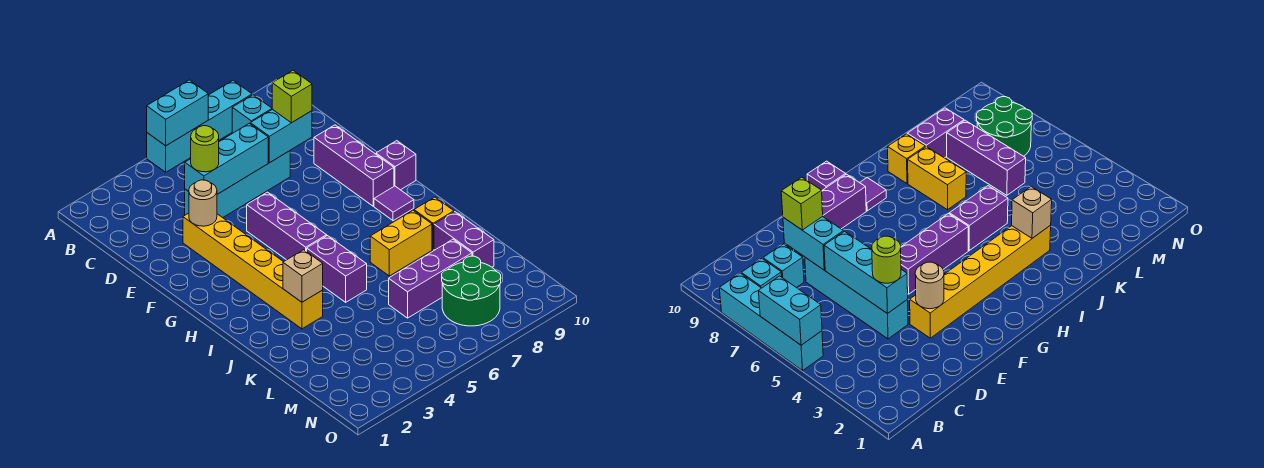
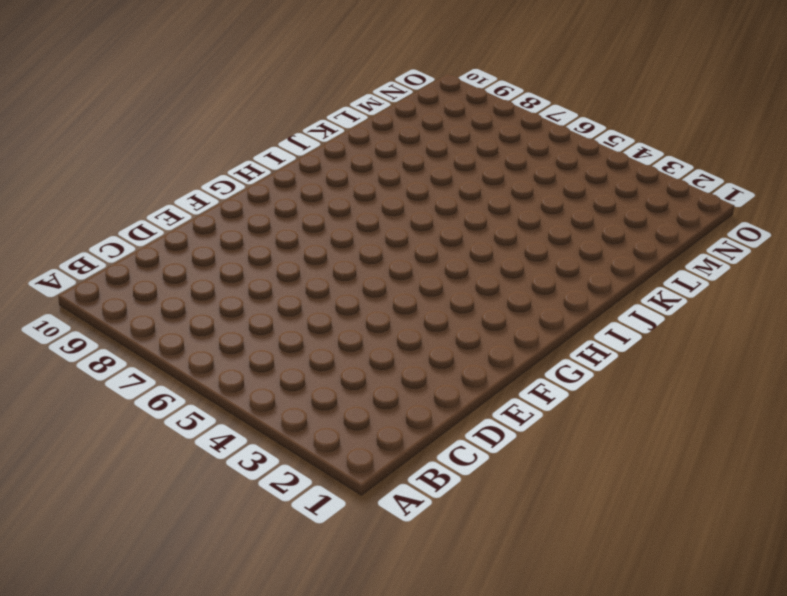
none -> cyan brick A5:A8 level 1
none -> cyan brick B8 level 1
none -> cyan brick C8 level 1

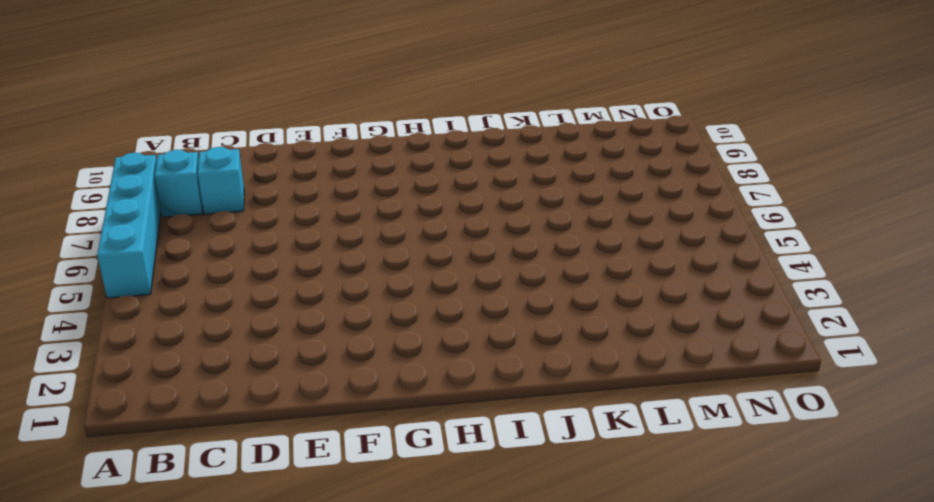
none -> cyan brick D4:D7 level 1
none -> yellow brick E3:J3 level 1
none -> purple brick E9:G9 level 1

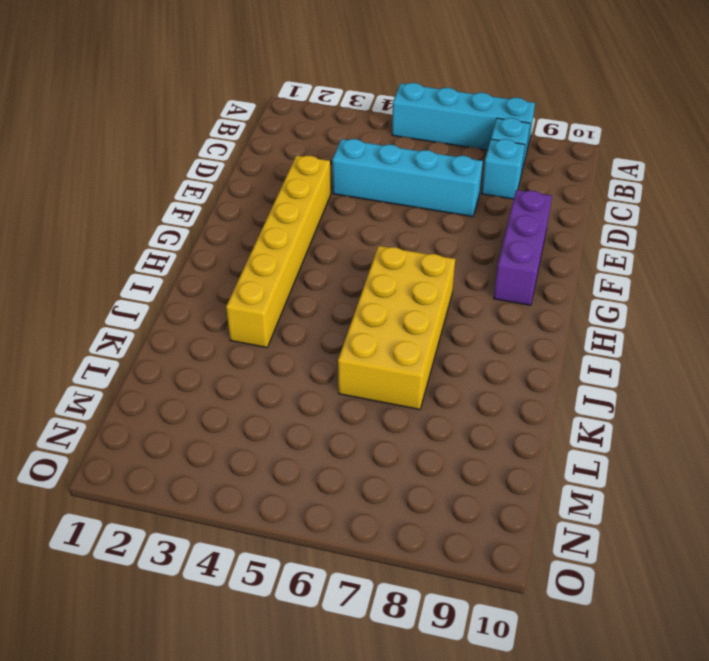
yellow brick H6:K7 level 1 -> yellow brick J7:J8 level 1
none -> purple brick F5:H5 level 1
none -> purple brick G10 level 1
none -> purple tile H9 level 1

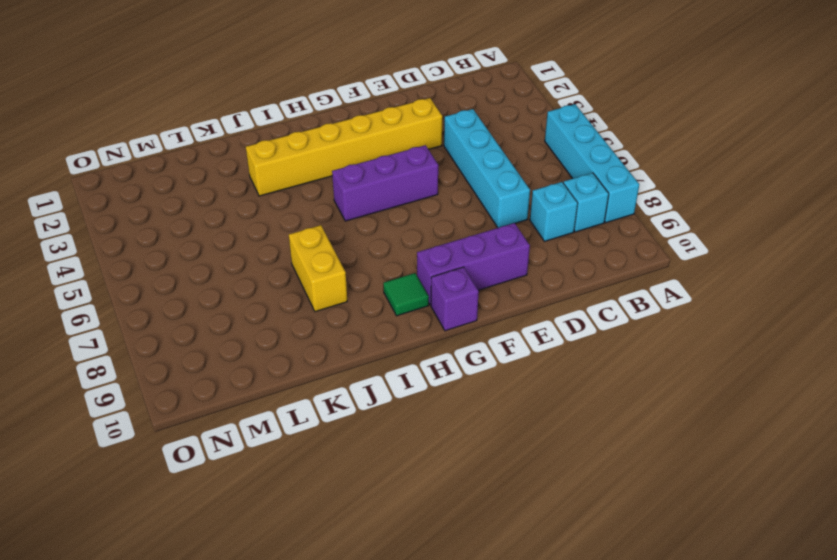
green tile H9 level 1 -> purple tile H9 level 1
none -> purple brick I5:J5 level 1
none -> yellow brick J9 level 1
none -> purple brick K9:L9 level 1

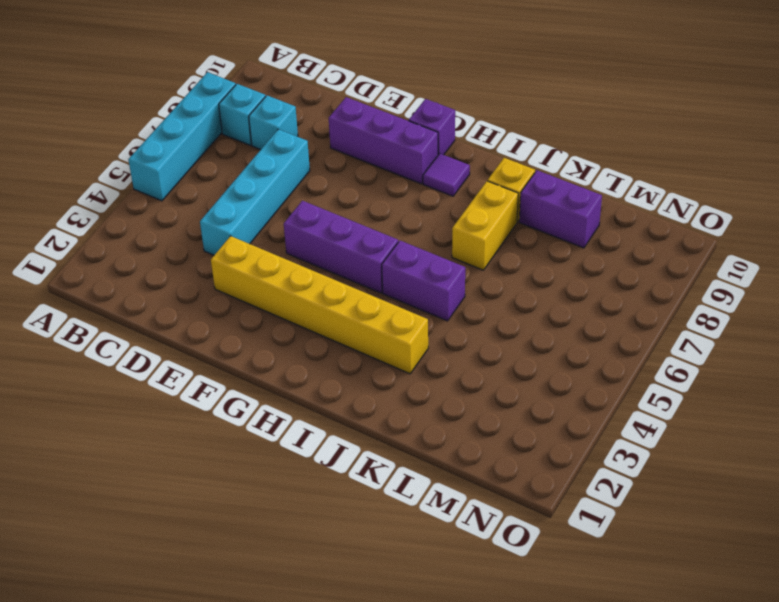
none -> purple brick L6:L8 level 1
none -> green round brick M7:N8 level 1
none -> cyan brick A5:A6 level 2

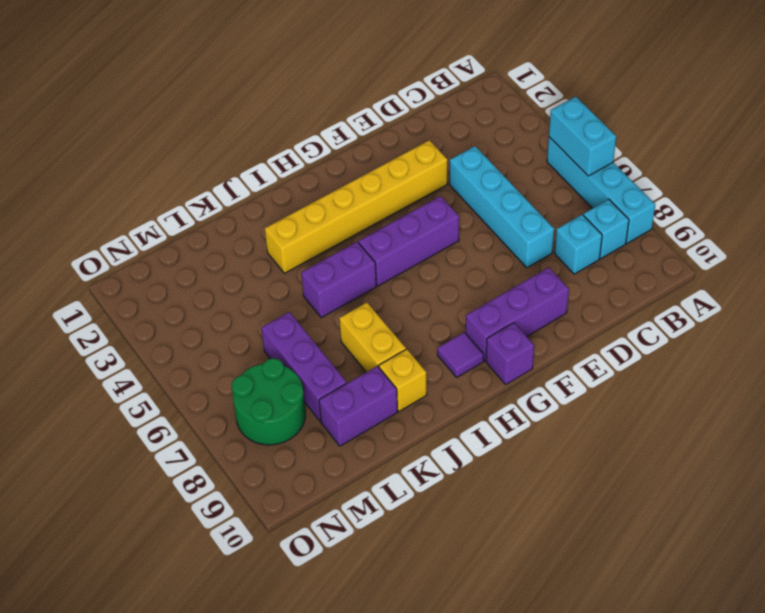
none -> cyan brick D4:D6 level 2
none -> cyan brick D7:D8 level 2
none -> tan round brick E3 level 2

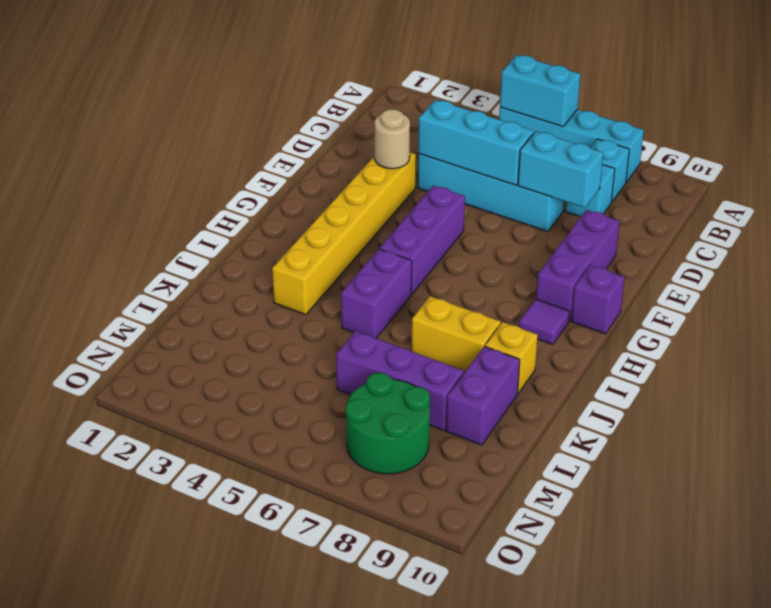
none -> tan brick J3 level 2
none -> lime round brick D4 level 3
none -> lime brick D8 level 3

